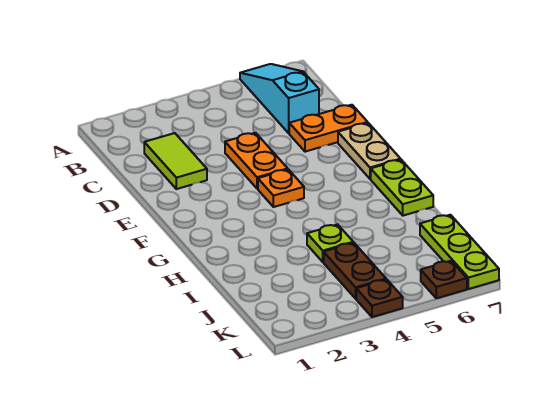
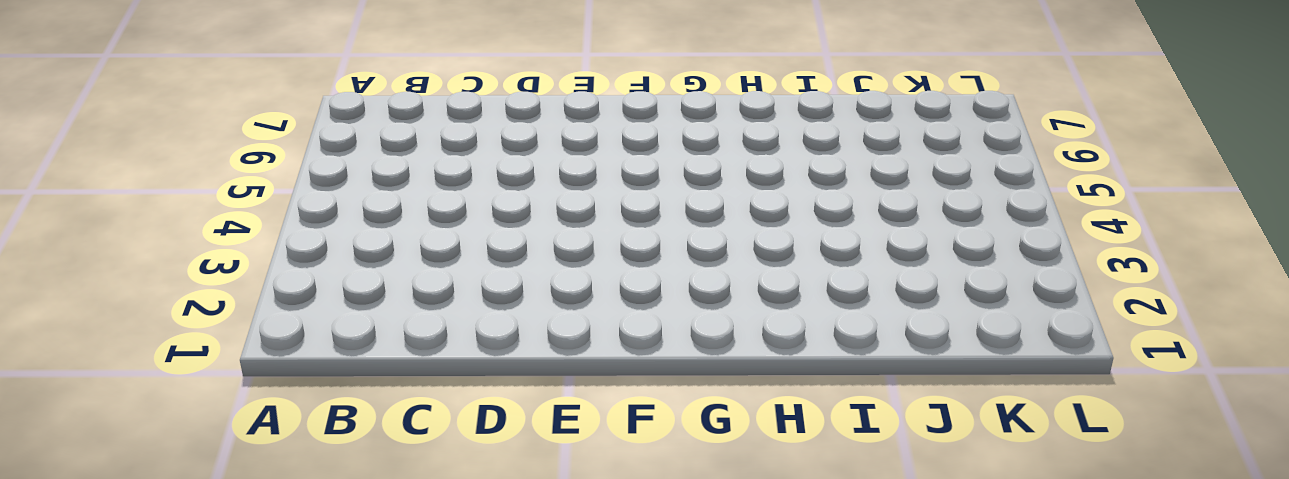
none -> cyan slope A6:C6 level 1 top C
none -> lime tile C2:D2 level 1
none -> orange plate D4:E4 level 1

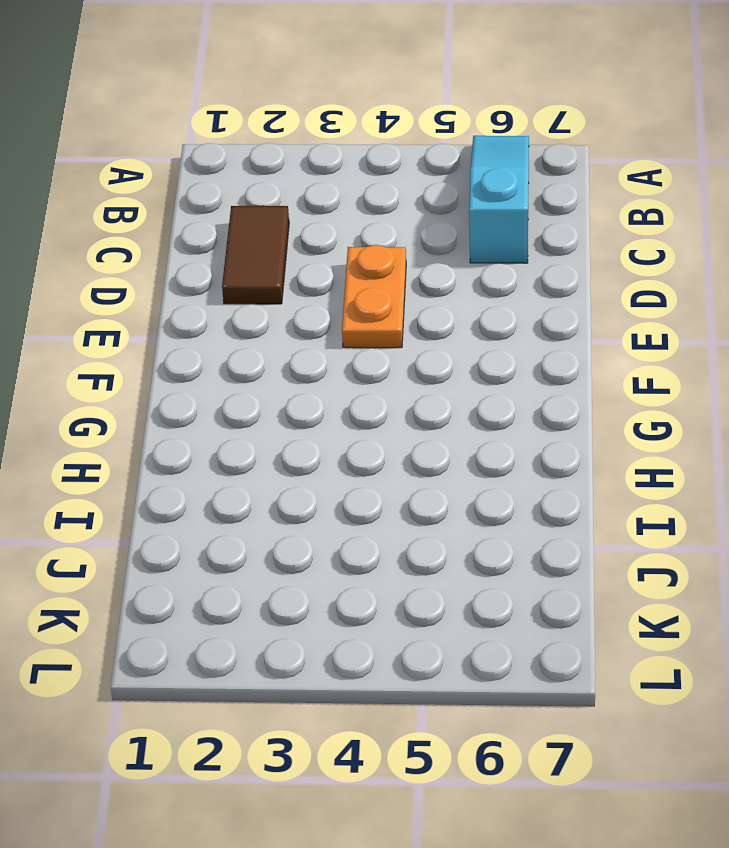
brown tile C2:D2 level 1 -> lime tile C2:D2 level 1
none -> orange plate D6:D7 level 1
none -> tan plate E7:F7 level 1
none -> orange plate F4 level 1

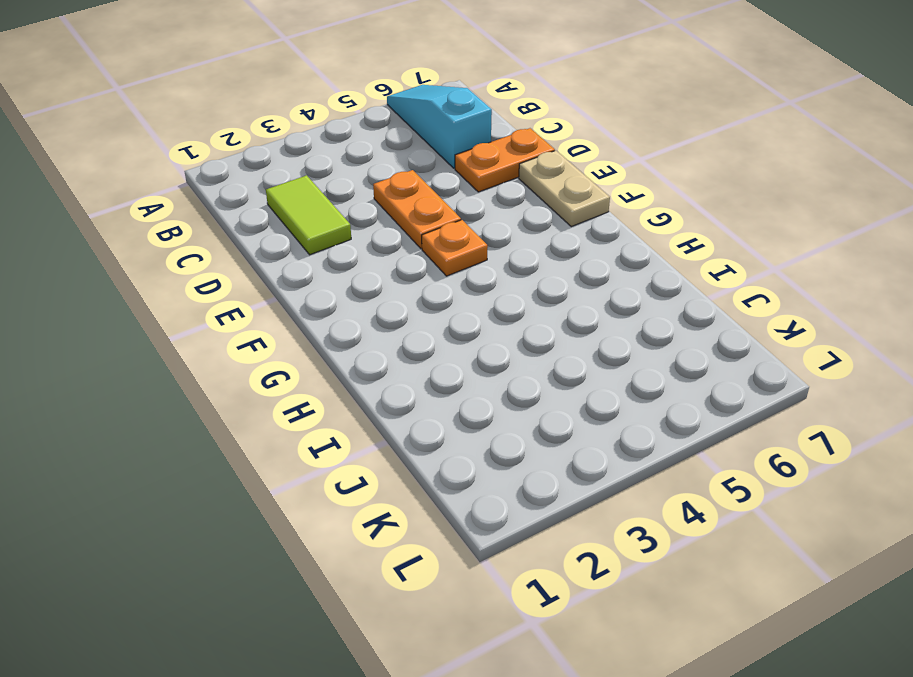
none -> lime plate G7:H7 level 1
none -> lime plate I4 level 1
none -> brown plate J4:K4 level 1

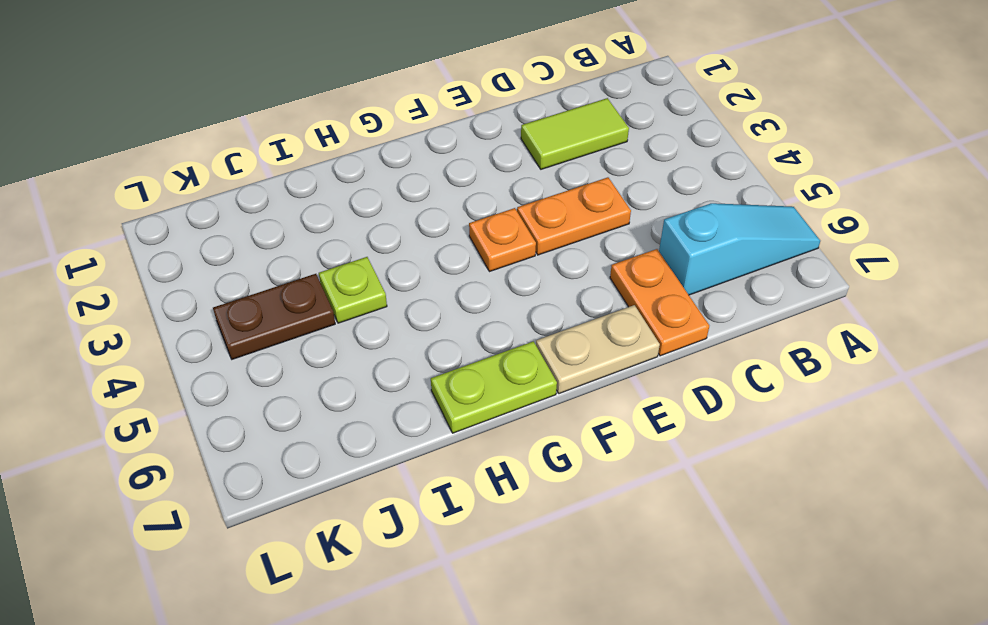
none -> lime plate J7:L7 level 1
none -> brown plate L4 level 1
none -> brown plate L6 level 1

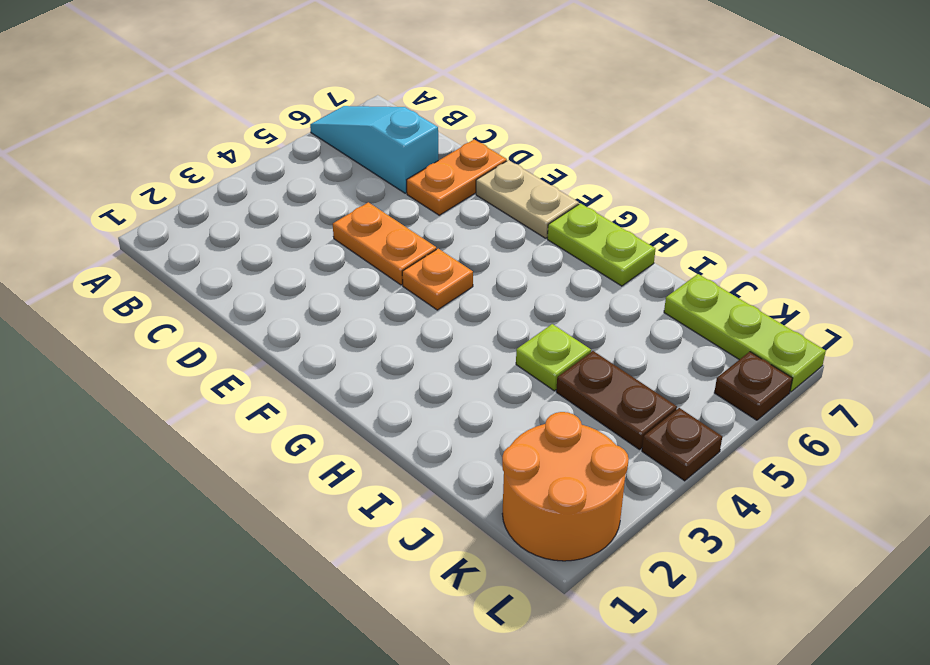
orange round brick K1:L2 level 1 -> none
none -> lime tile C2:D2 level 1

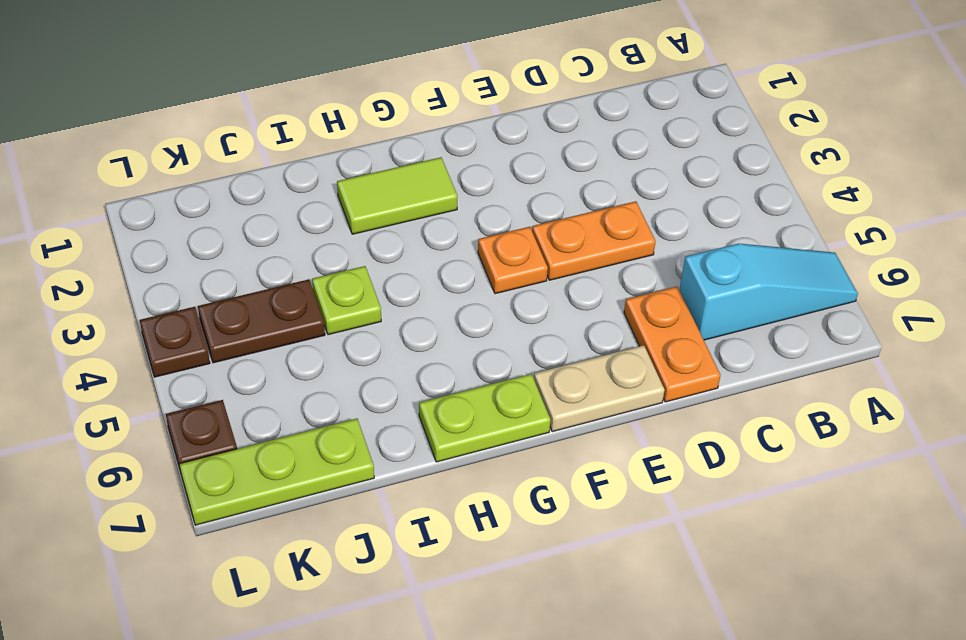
lime tile G2:H2 level 1 -> lime tile C2:D2 level 1

